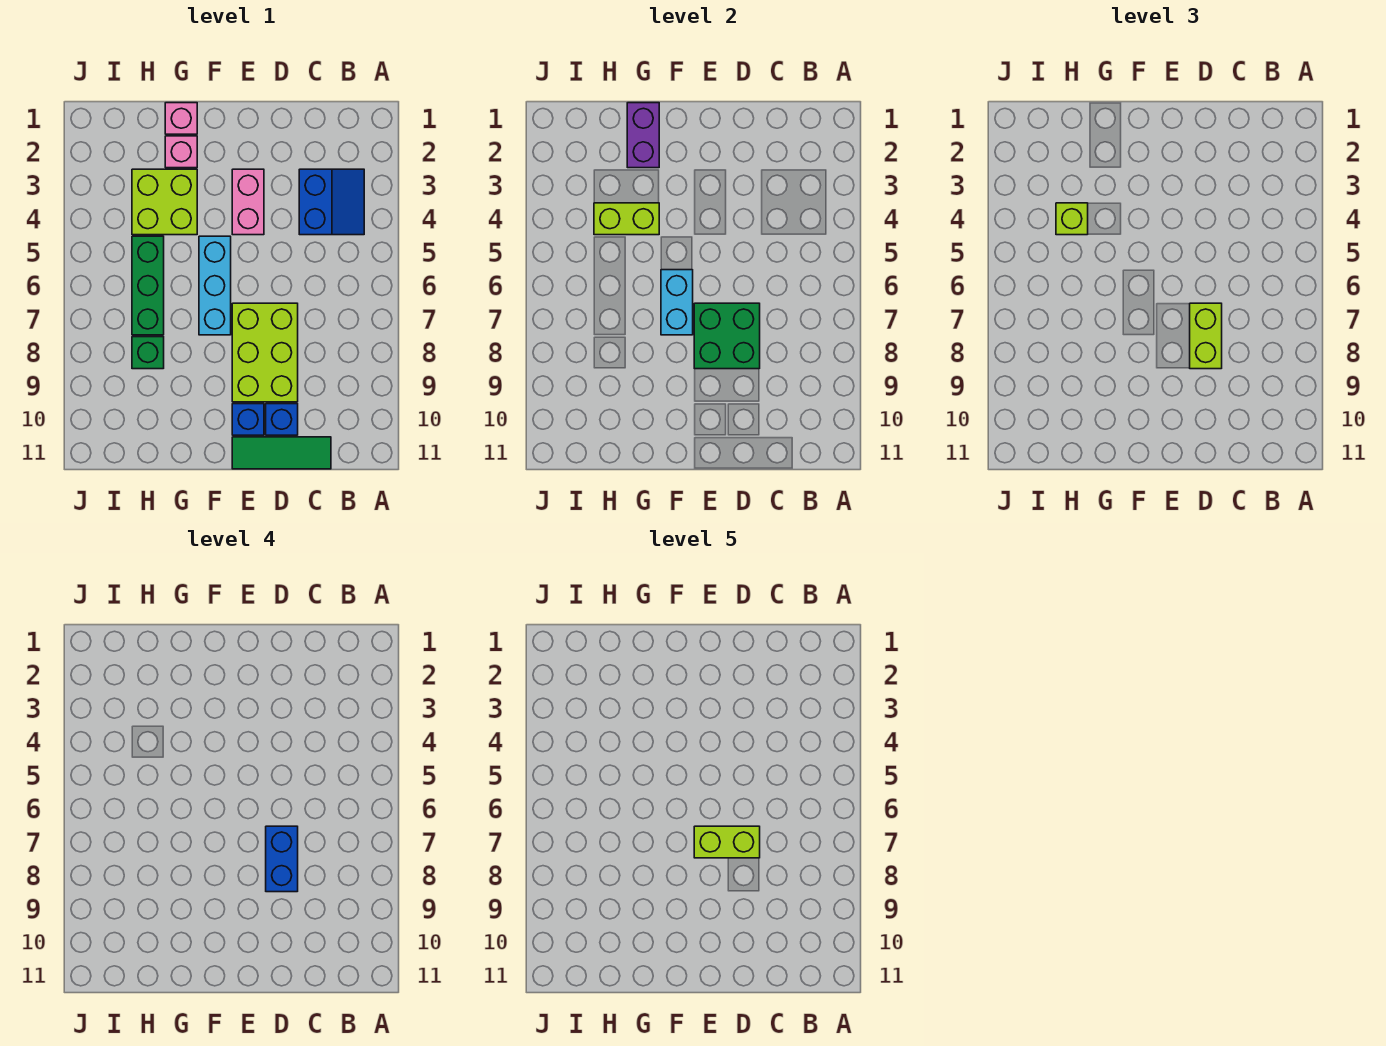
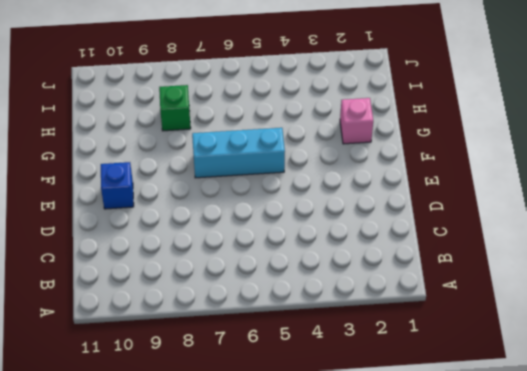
none -> blue slope B3:C4 level 1 top C
none -> green tile C11:E11 level 1
none -> lime brick D7:E9 level 1

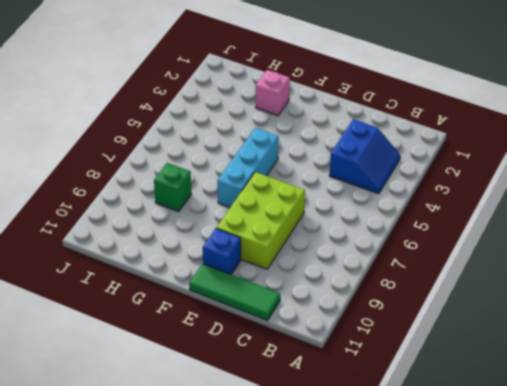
none -> blue brick D10 level 1
none -> pink brick E3:E4 level 1
none -> pink brick G1 level 1

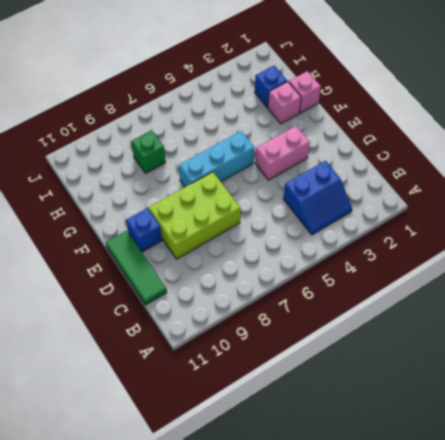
blue brick H2 level 1 -> blue brick D10 level 1
none -> lime brick G3:H4 level 1
none -> green brick H5:H7 level 1
none -> green brick D7:E8 level 2

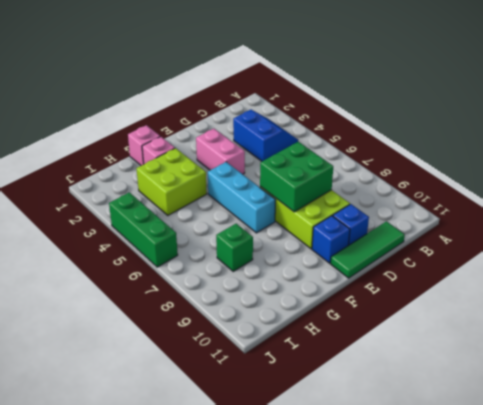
green brick J4:J6 level 1 -> green brick H5:H7 level 1
none -> cyan brick F6:F7 level 2
none -> purple brick G1:G2 level 2
none -> lime brick G4:H4 level 2

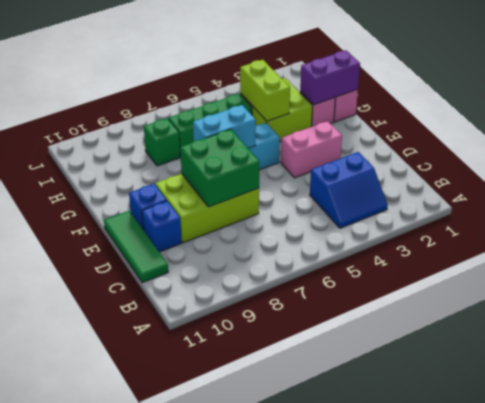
none -> lime brick D7:D8 level 3
none -> lime brick H4 level 3
none -> blue brick D7:D8 level 4

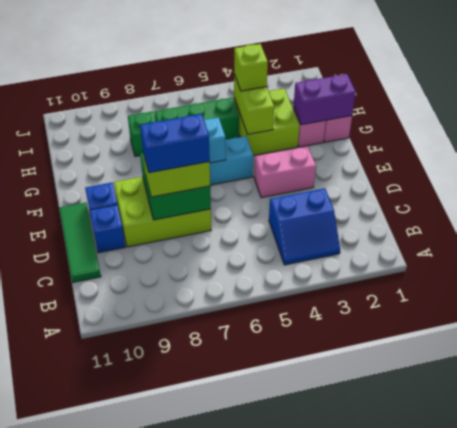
none -> lime brick D7:E7 level 5

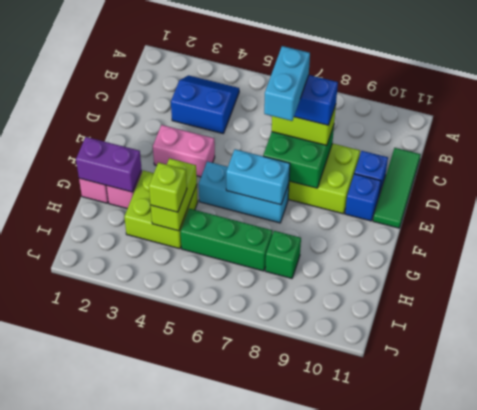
cyan brick D7:E7 level 5 -> lime brick D7:E7 level 5

